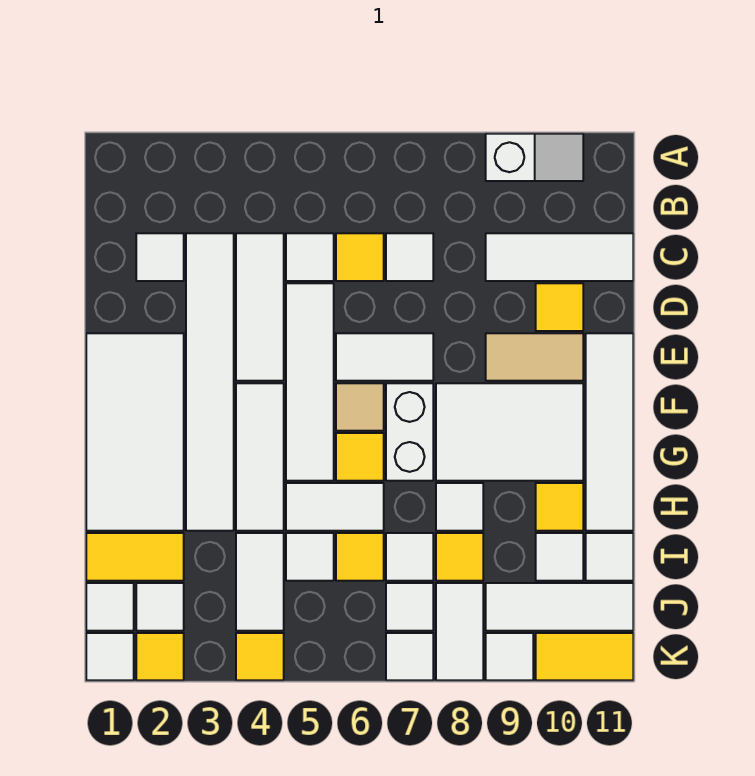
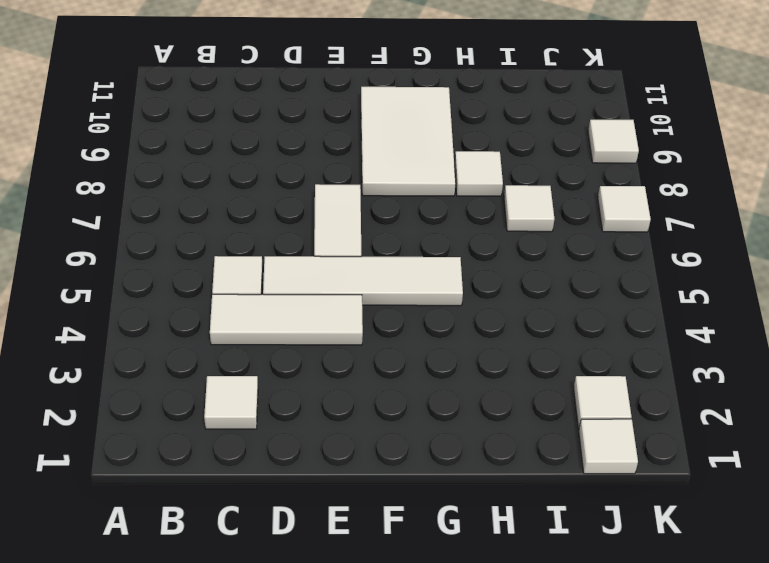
none -> white slope A9:A10 level 1 top 9
none -> white tile C3:H3 level 1
none -> yellow tile C6 level 1
none -> white tile C7 level 1

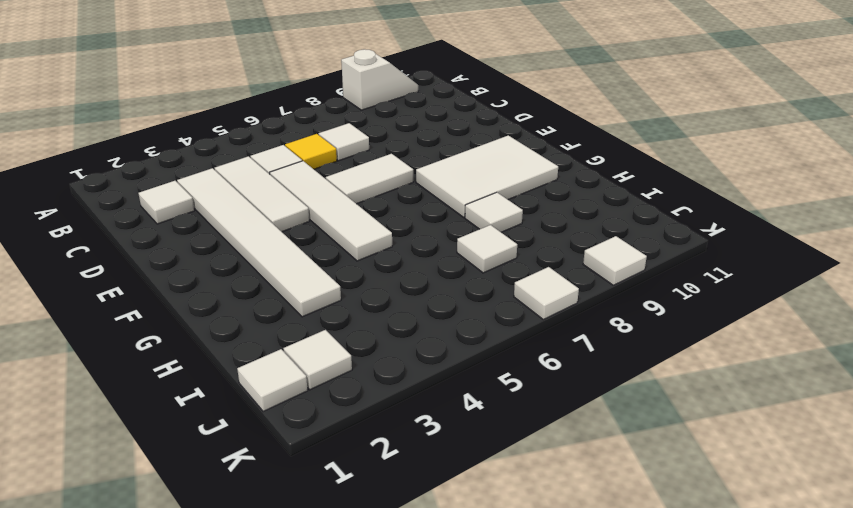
none -> white tile C9:C11 level 1
none -> yellow tile D10 level 1
none -> white tile E1:H2 level 1
none -> tan tile E9:E10 level 1

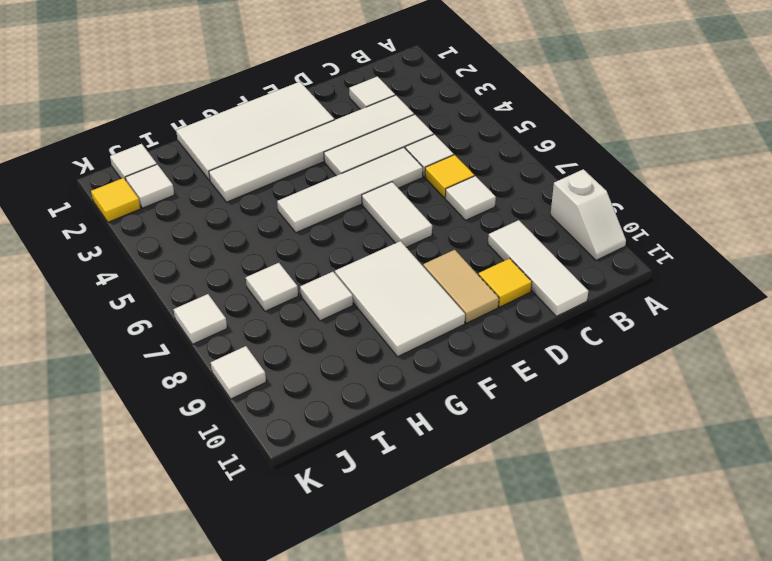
none -> white tile E11:H11 level 1
none -> white tile F4:H4 level 1
none -> tan tile F6 level 1
none -> white brick F7:G7 level 1

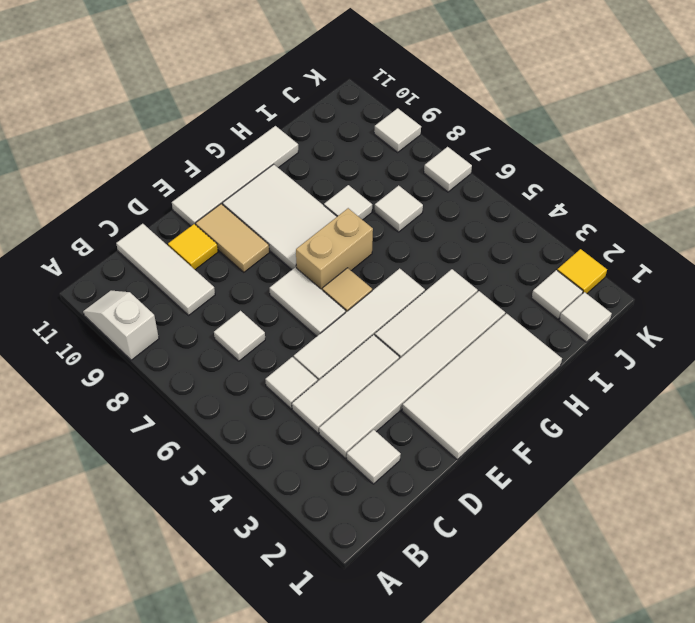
tan brick F7:G7 level 1 -> white brick F7:G7 level 1
none -> yellow tile C6 level 1
none -> yellow tile G6 level 1
none -> white tile H5:H6 level 1
none -> yellow tile H10 level 1

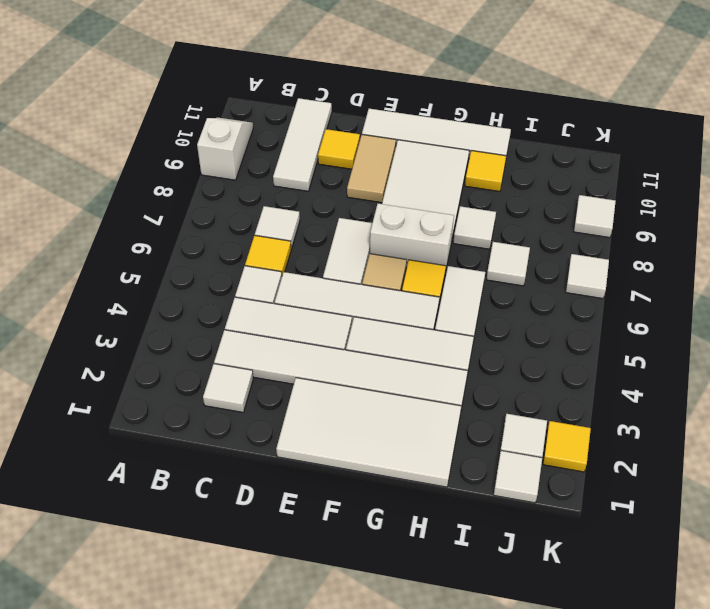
none -> yellow tile I1:I2 level 1
none -> white tile I4:J4 level 1
none -> white tile I5 level 1
none -> yellow tile I6 level 1

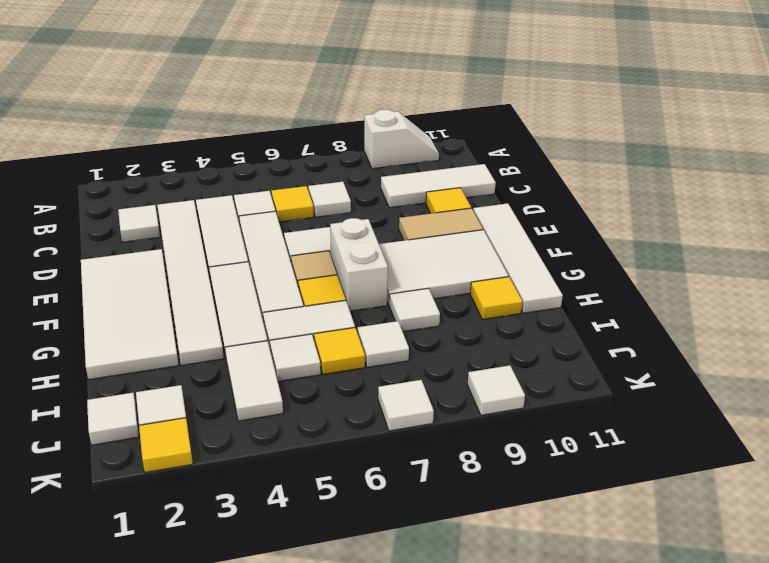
none -> yellow tile I1:I2 level 1
none -> yellow tile I8 level 1
none -> white tile I10 level 1
none -> white tile I11 level 1

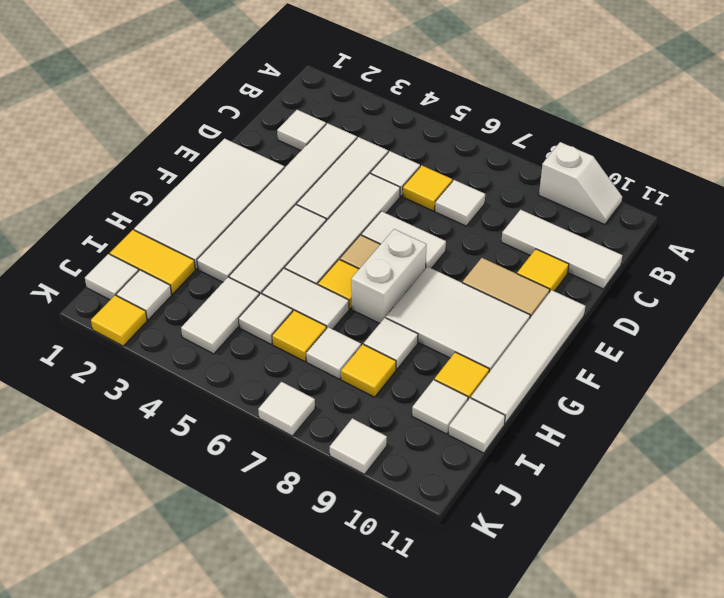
none -> white tile J7 level 1
none -> white tile J8:K8 level 1
none -> white tile J9:J11 level 1
none -> white tile K1 level 1

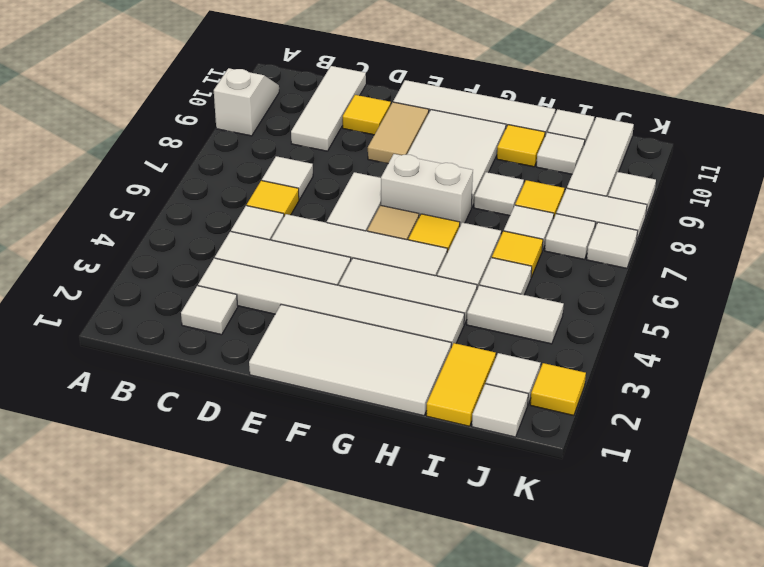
none -> white tile K1 level 1
none -> yellow tile K4 level 1
none -> yellow tile K10:K11 level 1

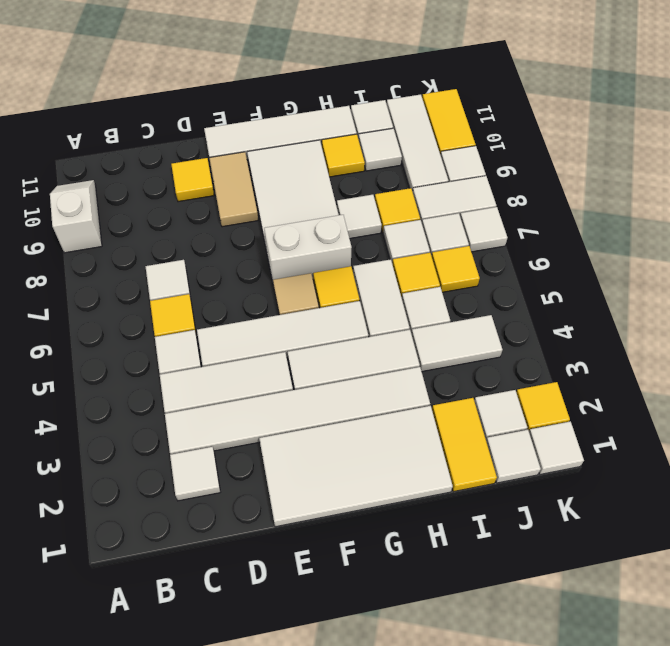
yellow tile J6 level 1 -> yellow tile K4 level 1
none -> white tile C9:C11 level 1
none -> white tile E6:E7 level 1

